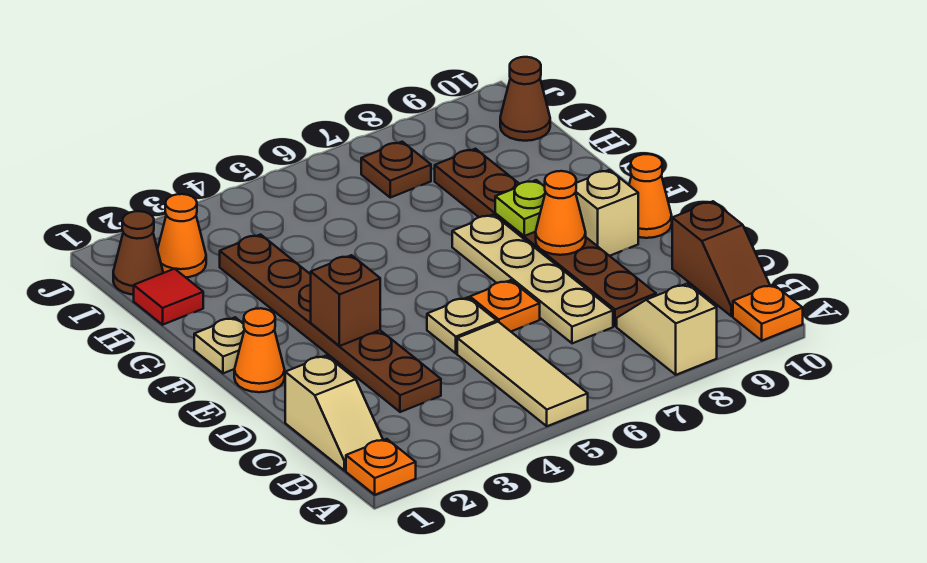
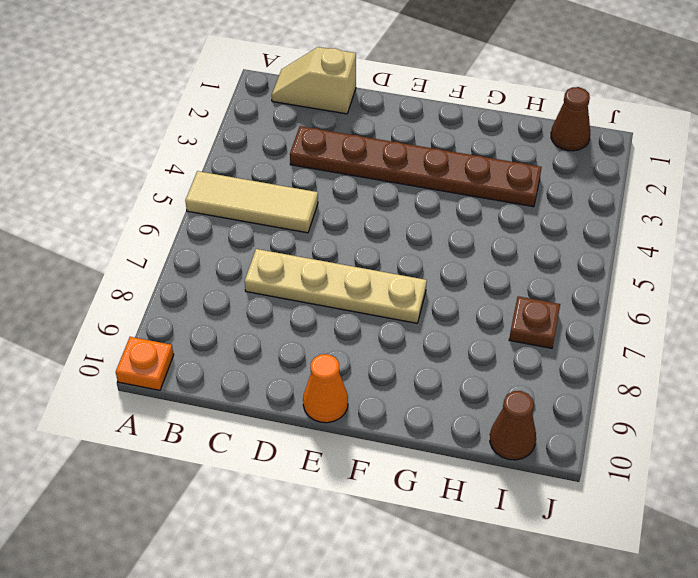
none -> orange plate A1 level 1
none -> tan slope A8:B8 level 1 top A
none -> brown slope B10:C10 level 1 top C

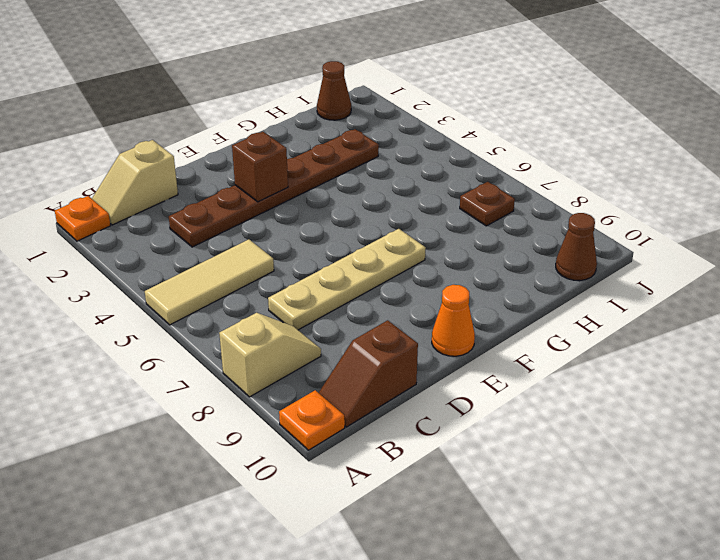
none -> brown plate C8:H8 level 1
none -> tan plate D5 level 1
none -> orange plate D6 level 1

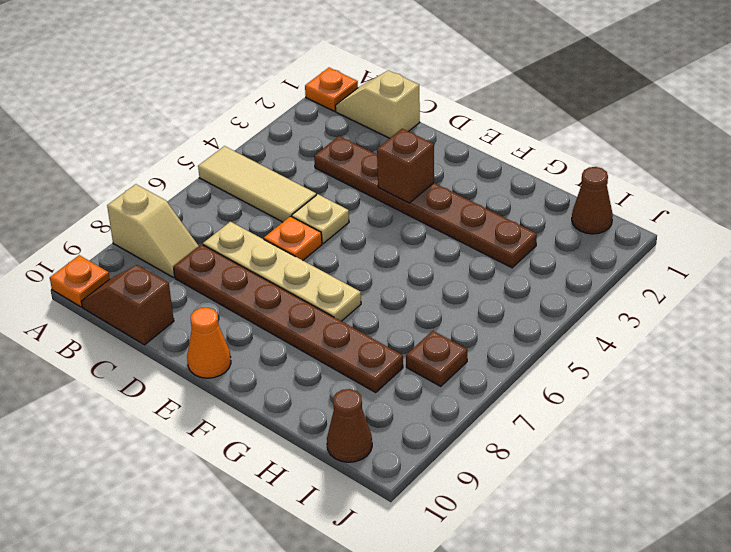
none -> orange cone E1 level 1
none -> tan brick E9 level 1
none -> tan plate F1 level 1

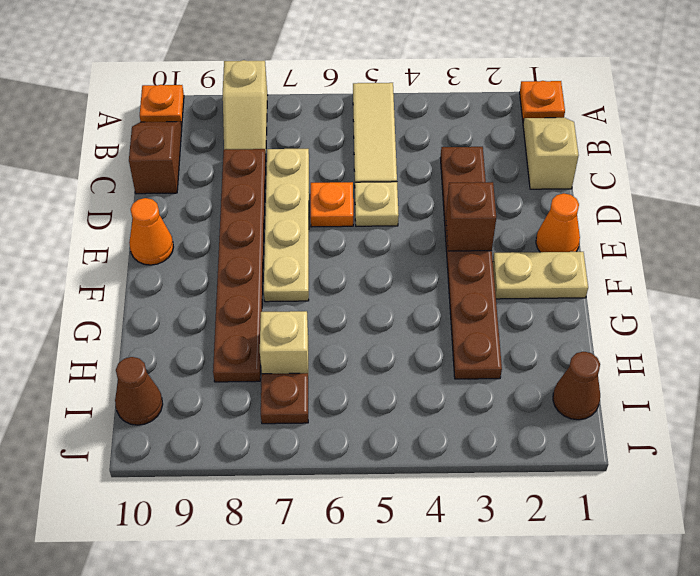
tan plate F1:F2 level 1 -> tan plate F1 level 1
tan brick H7 level 1 -> tan brick E9 level 1
none -> red tile H1 level 1
none -> orange cone I2 level 1
none -> orange cone E8 level 2

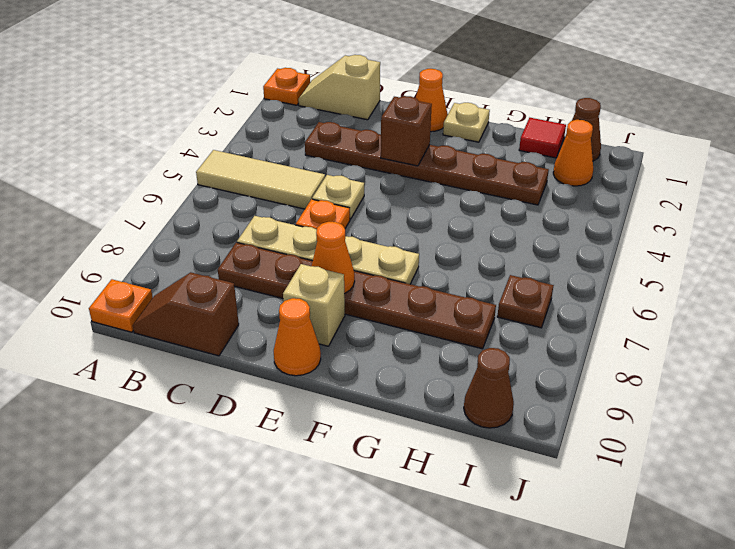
none -> tan slope A8:B8 level 1 top A
none -> lime plate F8 level 2

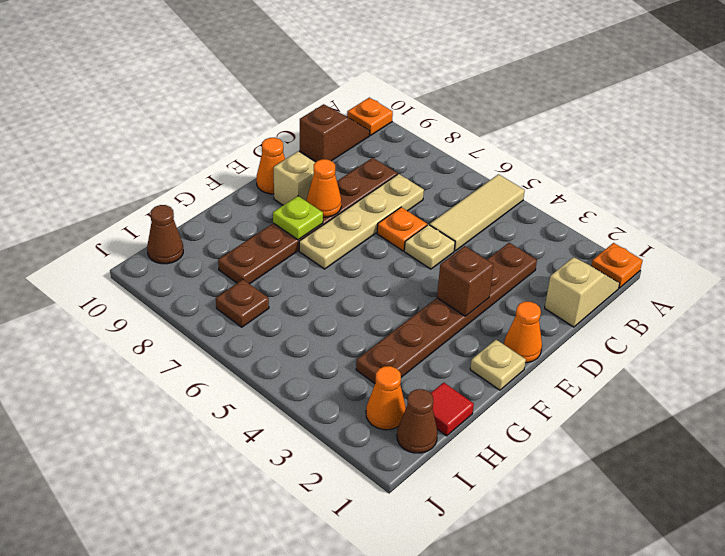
none -> tan slope A8:B8 level 1 top A

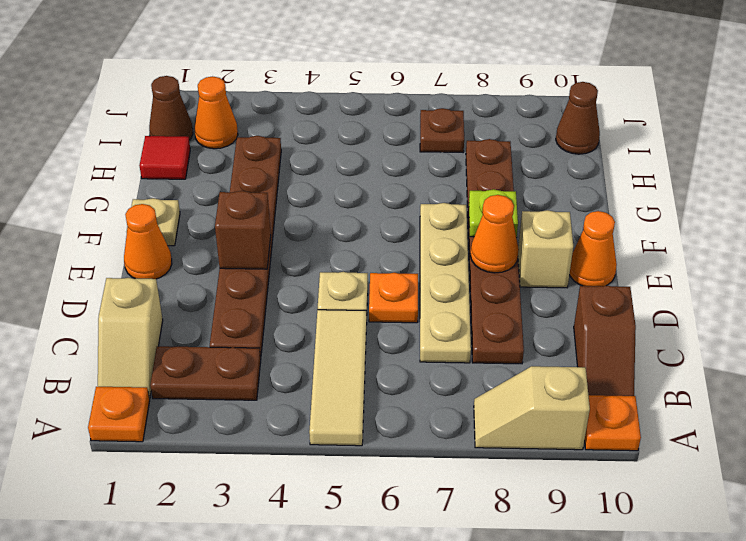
tan slope A8:A9 level 1 top 9 -> tan slope A8:B8 level 1 top A
brown plate B2:B3 level 1 -> none

